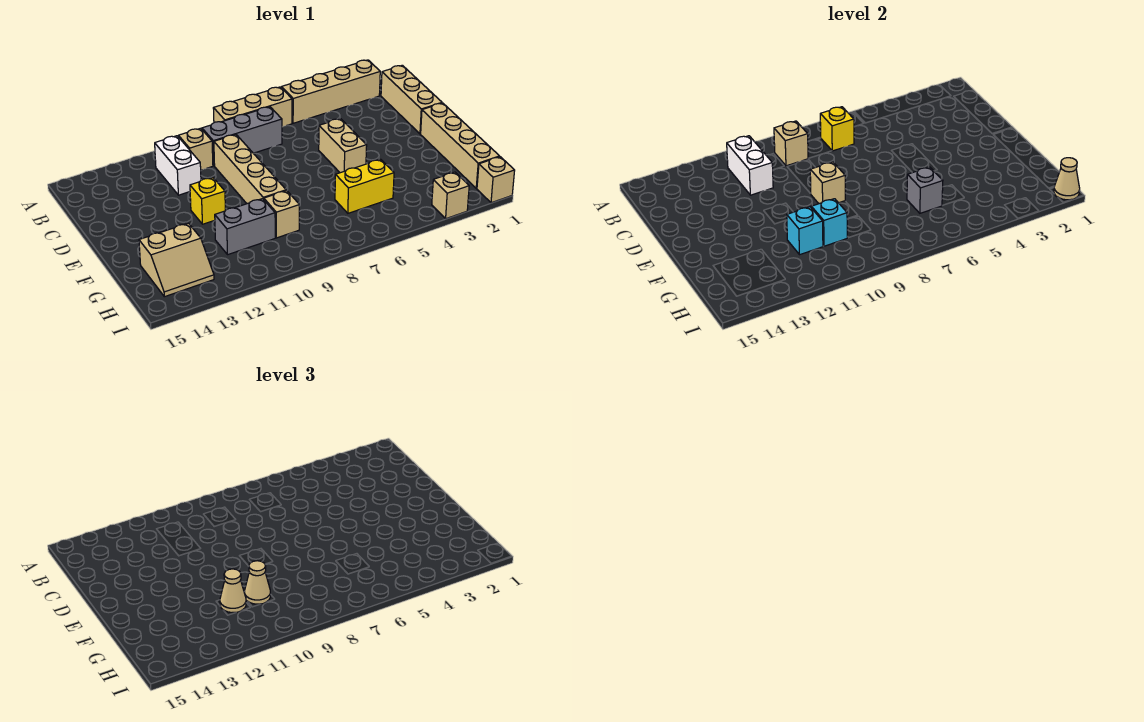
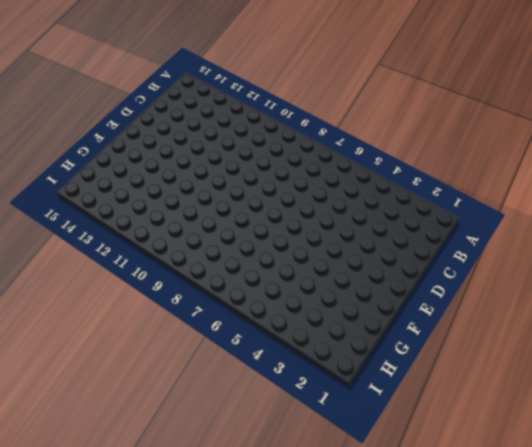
none -> tan brick A2:A5 level 1
none -> tan brick A6:A8 level 1
none -> tan brick B1:D1 level 1

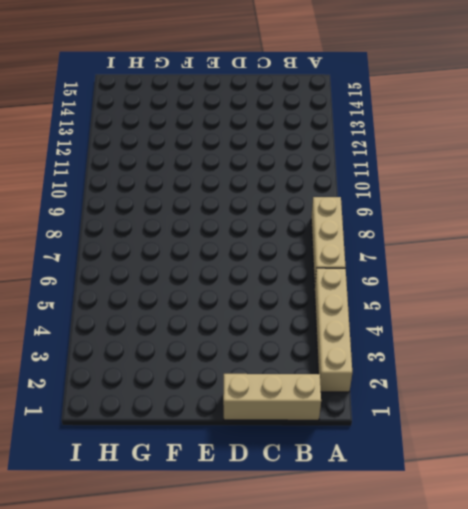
none -> grey brick B7:B9 level 1
none -> tan brick B10 level 1
none -> white brick B11:C11 level 1

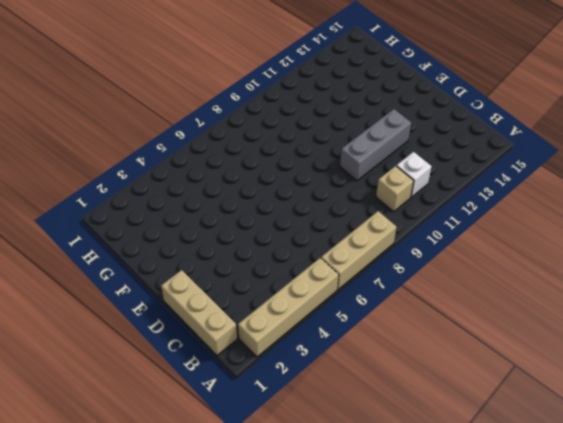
white brick B11 level 1 -> white brick B11:C11 level 1
grey brick D10:D12 level 1 -> grey brick B7:B9 level 1
none -> tan brick C9:F9 level 1
none -> tan brick D5:E5 level 1
none -> tan brick E1:H1 level 1

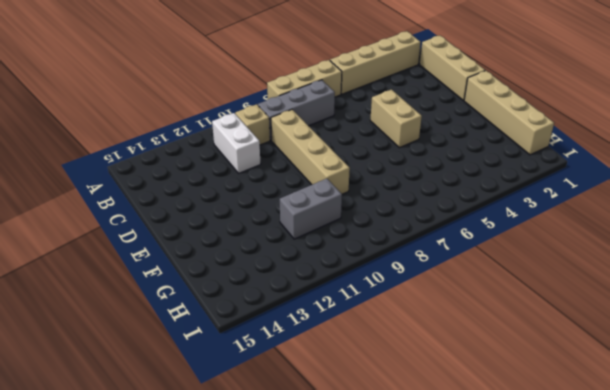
none -> yellow brick E11 level 1
none -> yellow brick G5:G6 level 1
none -> tan brick G9 level 1

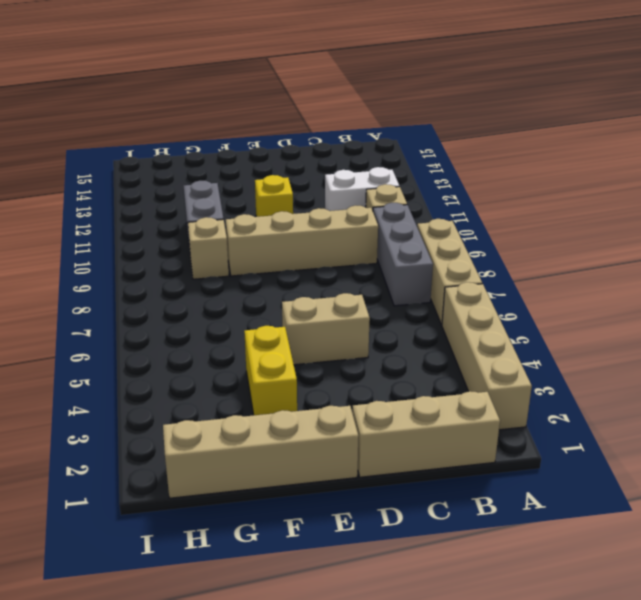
yellow brick F3:F4 level 1 -> yellow brick G5:G6 level 1
none -> tan slope G13:H14 level 1 top G
none -> tan brick I1 level 1
none -> tan brick I3 level 1

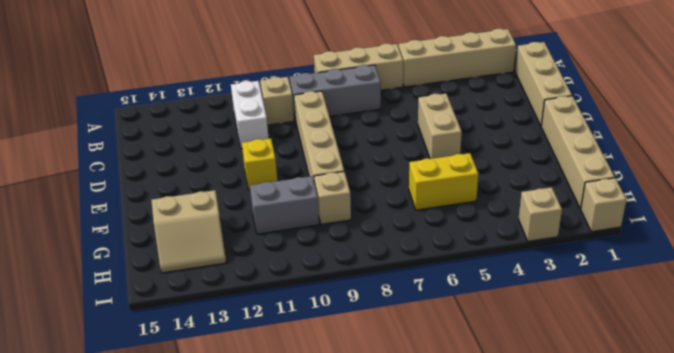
none -> yellow brick B7 level 2
none -> tan brick B9 level 2
none -> white brick B11:C11 level 2

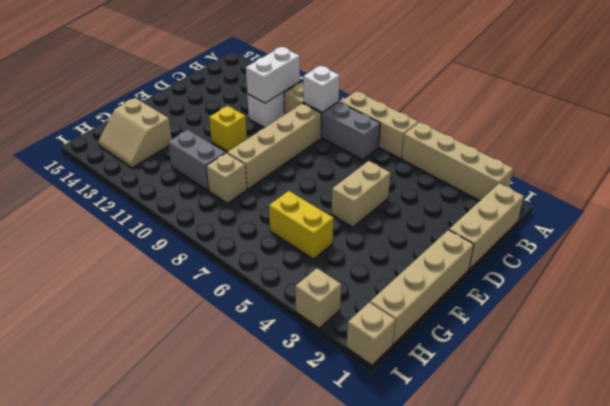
white brick B9 level 2 -> tan brick B9 level 2
none -> yellow brick B7 level 2
none -> tan brick E9 level 2
none -> grey brick G6 level 2

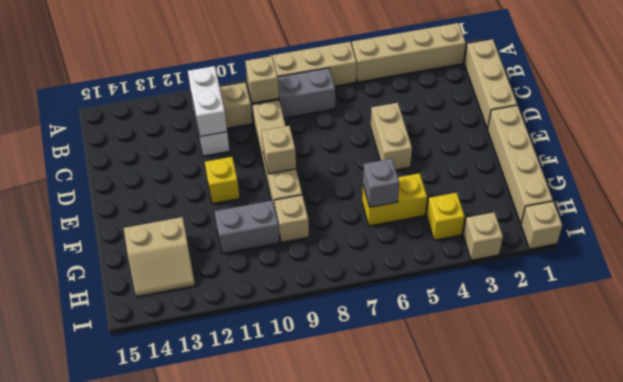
yellow brick H4 level 1 -> yellow brick B7 level 2
none -> cyan brick G10 level 2
none -> cyan brick G11 level 2
none -> tan cone I1 level 2

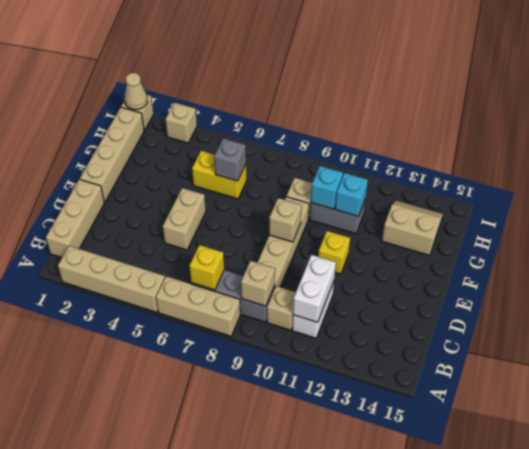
none -> tan cone G10 level 3
none -> tan cone G11 level 3

